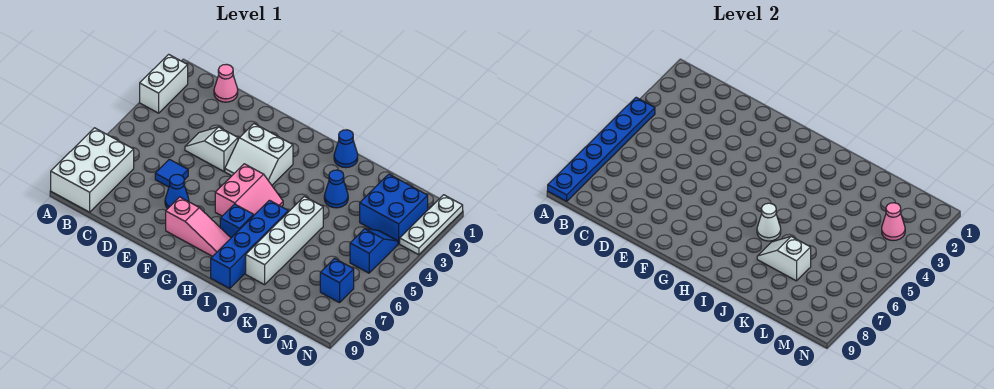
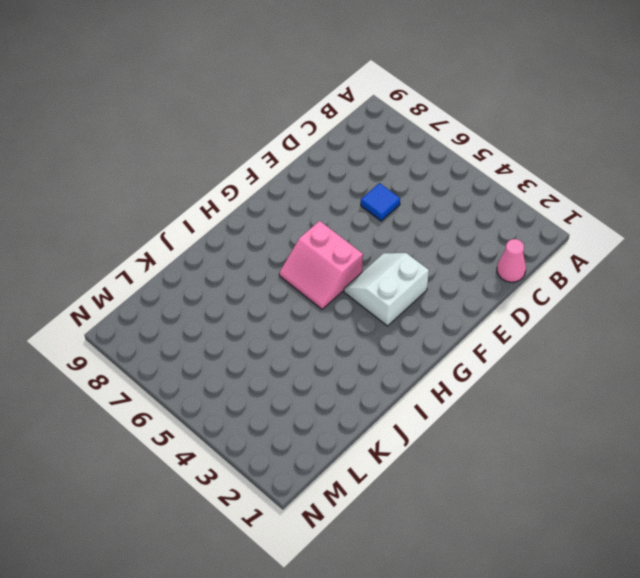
none -> white brick A2:A3 level 1
none -> white brick A7:B9 level 1
none -> white slope D4:E4 level 1 top E

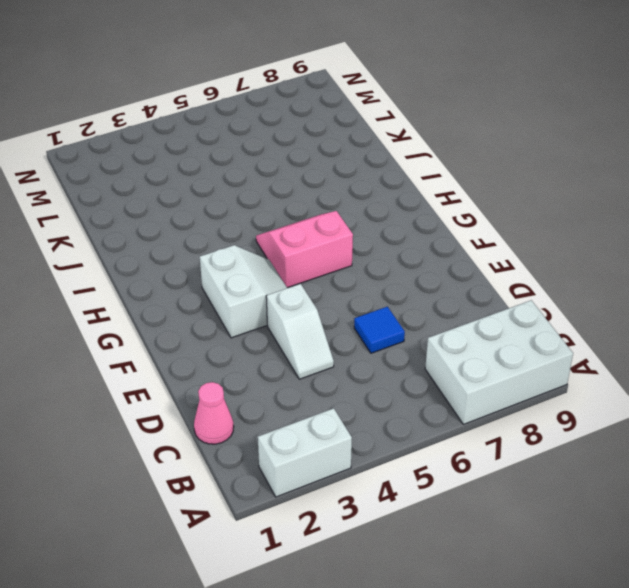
none -> blue cone E7 level 1
none -> pink slope F8:H8 level 1 top F
none -> blue brick H7 level 1

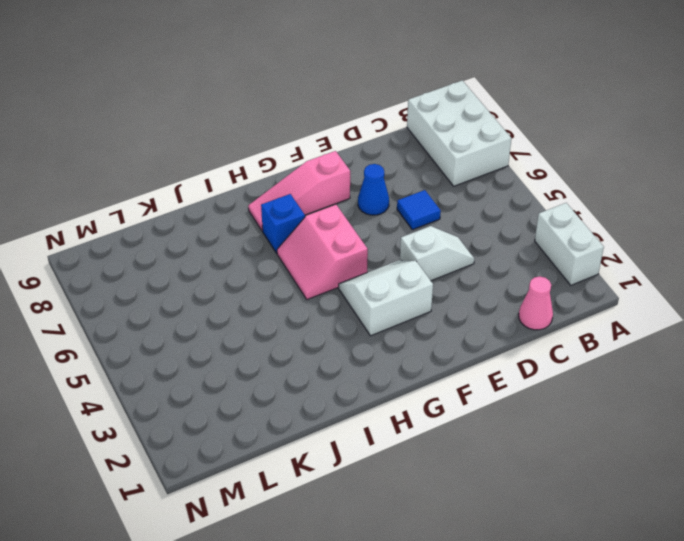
none -> blue cone I1 level 1
none -> blue brick I6:I9 level 1
none -> blue cone J3 level 1

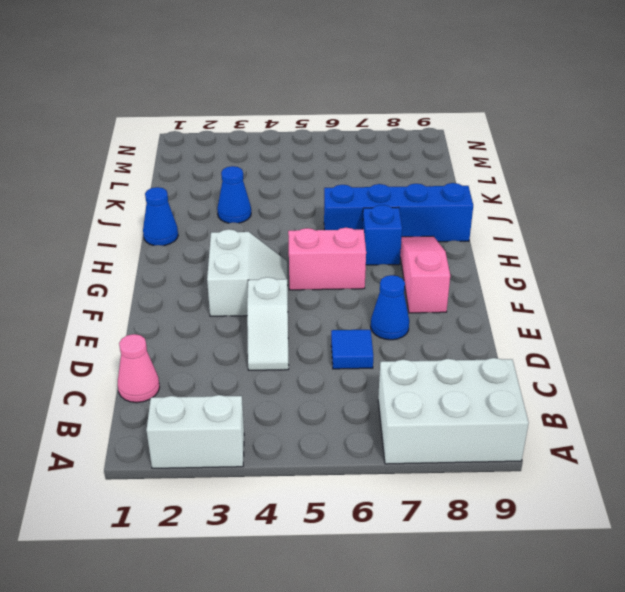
none -> white brick J5:J8 level 1
none -> blue brick L2:M3 level 1
none -> blue slope M4:M5 level 1 top 5

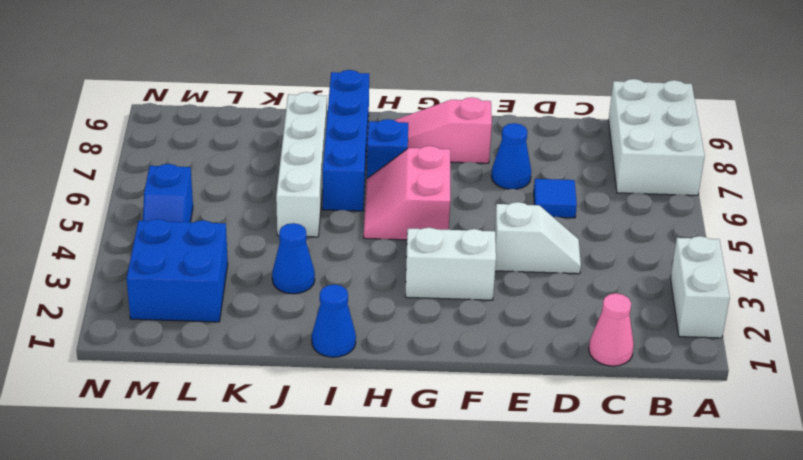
none -> blue brick M7 level 1
none -> white plate N1:N3 level 1
none -> blue plate A4:A9 level 2

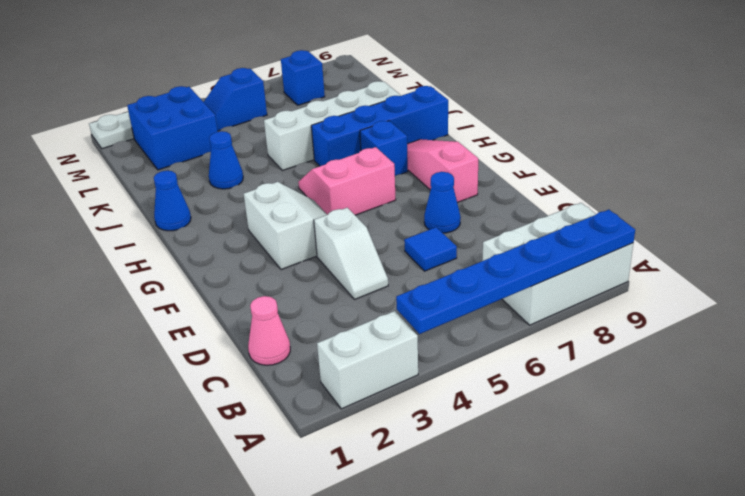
none -> white cone I6 level 2
none -> white slope J7:K7 level 2 top K
none -> pink cone M3 level 2

